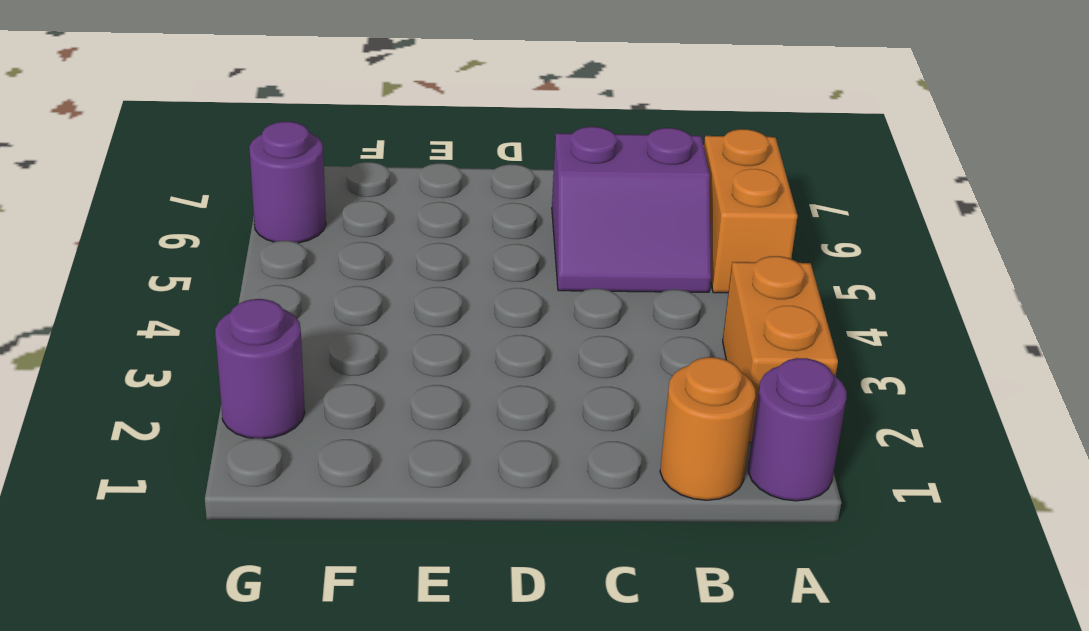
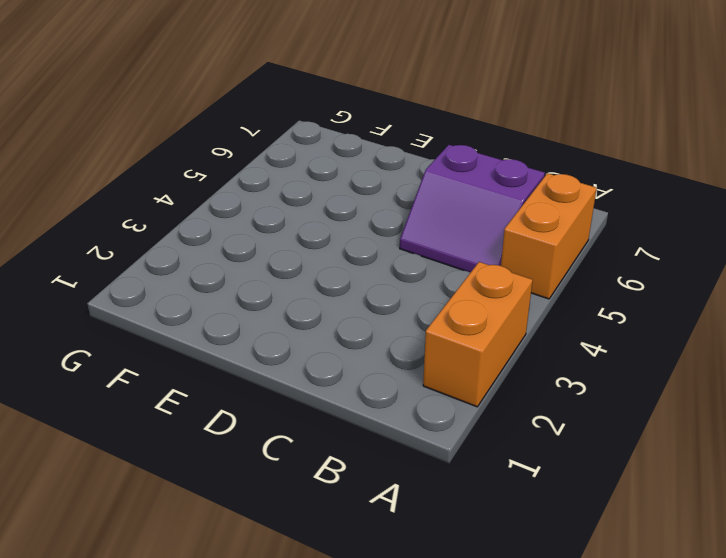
none -> purple round brick A1 level 1
none -> orange round brick B1 level 1

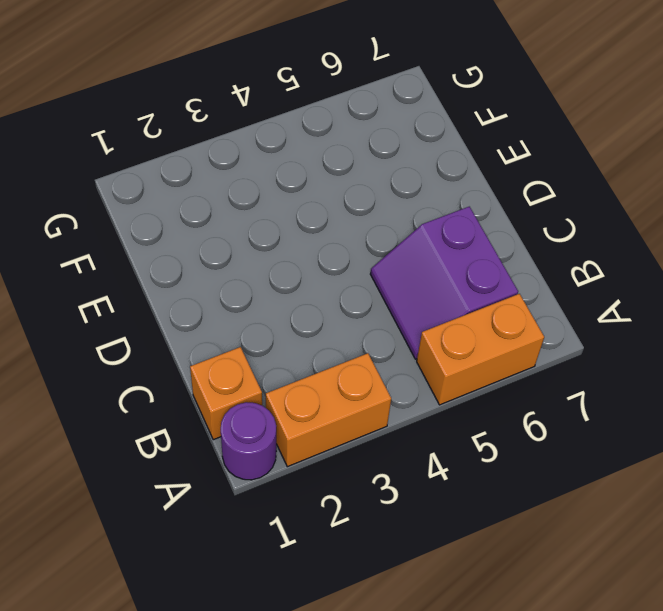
orange brick B1 level 1 -> orange round brick B1 level 1
none -> purple round brick G2 level 1
none -> purple round brick G6 level 1

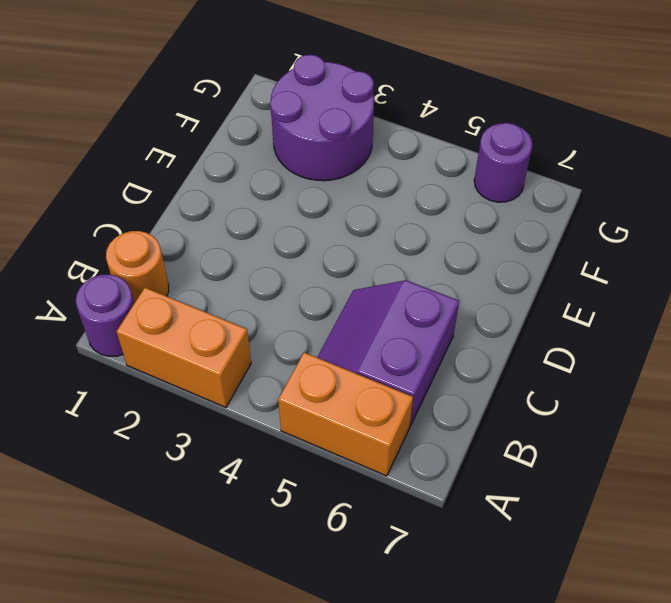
purple round brick F2:G3 level 1 -> purple round brick G2 level 1

